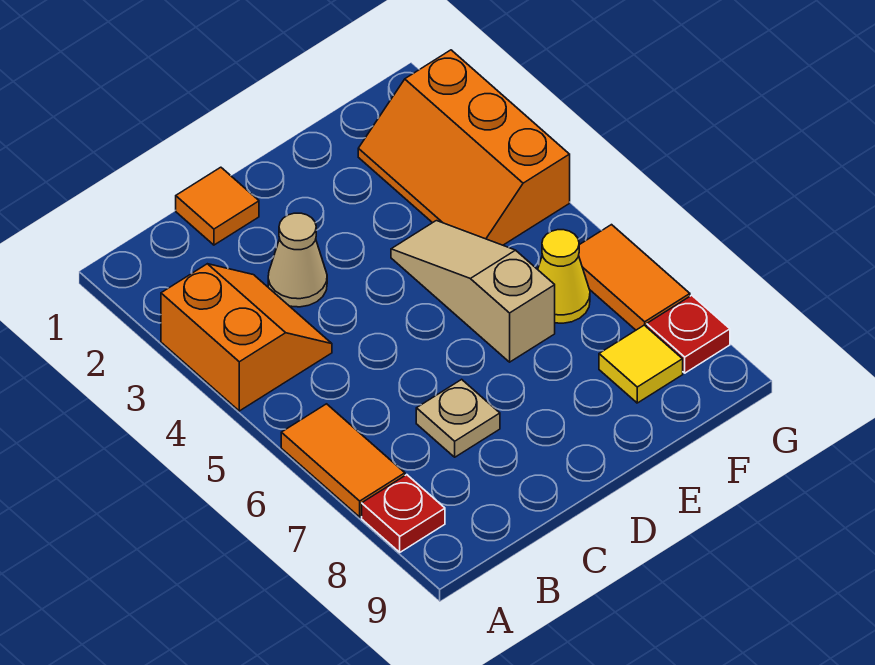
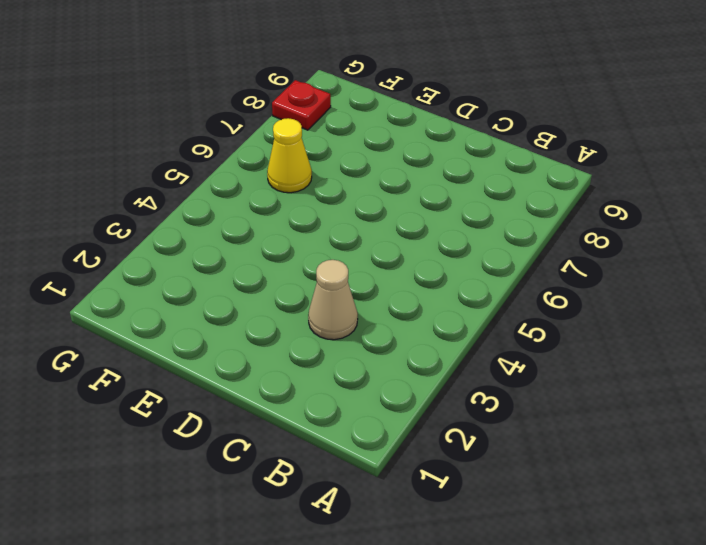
none -> orange slope A3:B4 level 1 top A
none -> orange tile A6:A7 level 1
none -> red plate A8 level 1

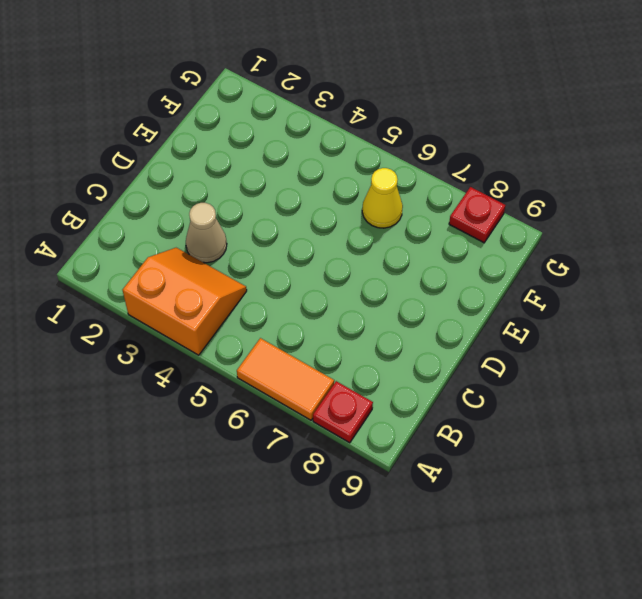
none -> orange tile C1 level 1
none -> tan plate C7 level 1
none -> tan slope E4:E6 level 1 top 6

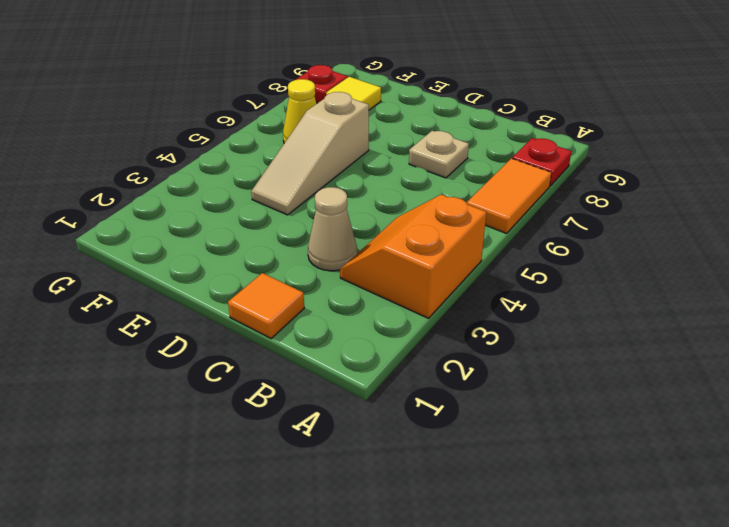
none -> orange slope F2:G4 level 1 top G
none -> orange tile G6:G7 level 1

